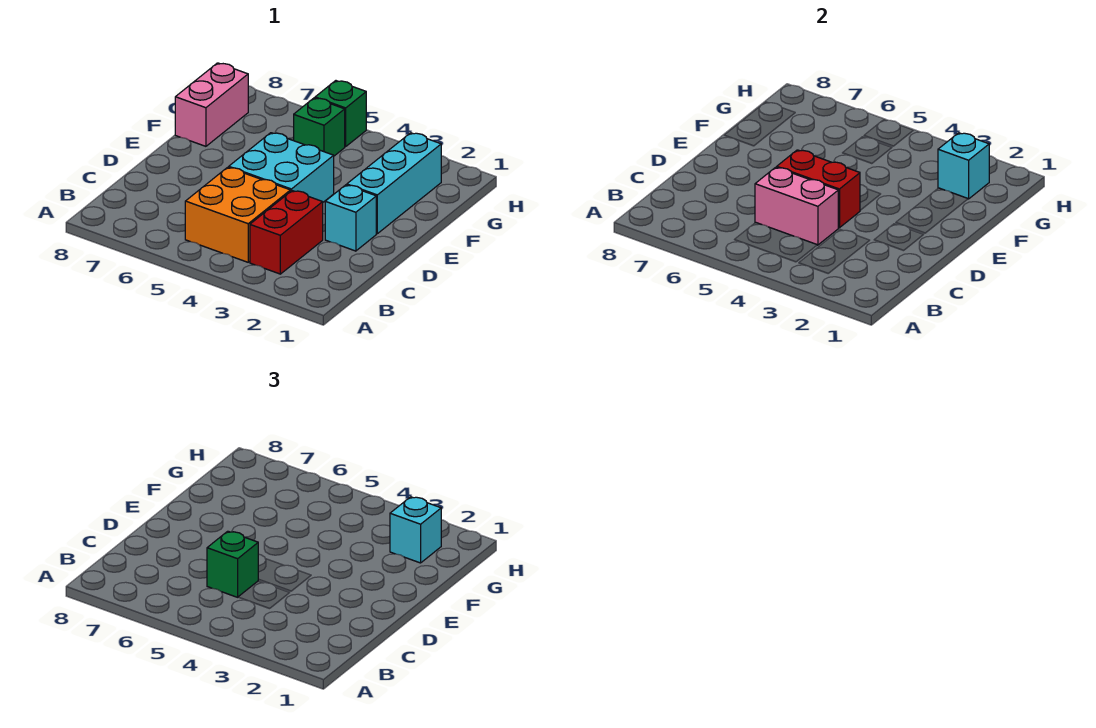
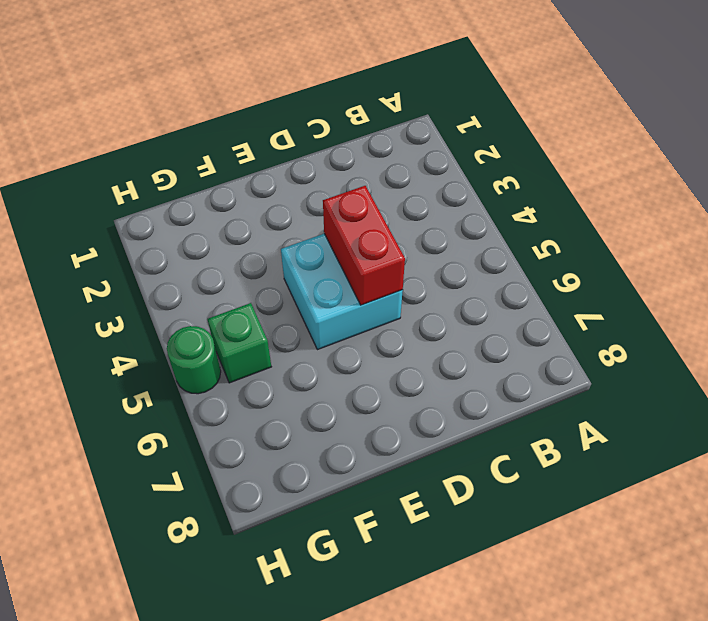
green round brick H5 level 1 -> green brick H5 level 1
none -> red brick B3:C3 level 1
none -> orange brick B4:C5 level 1
none -> cyan brick D2 level 1

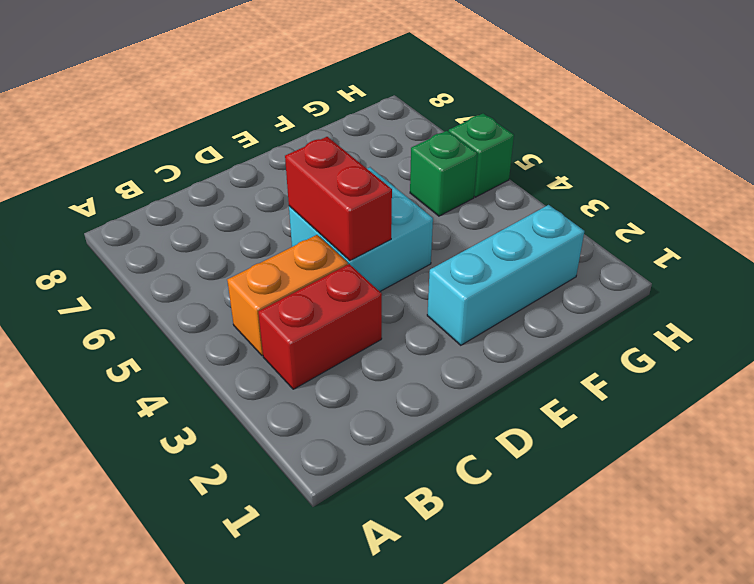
orange brick B4:C4 level 1 -> orange brick B4:C5 level 1
none -> cyan brick D2 level 1
none -> pink brick F8:G8 level 1
none -> pink brick C4:C5 level 2

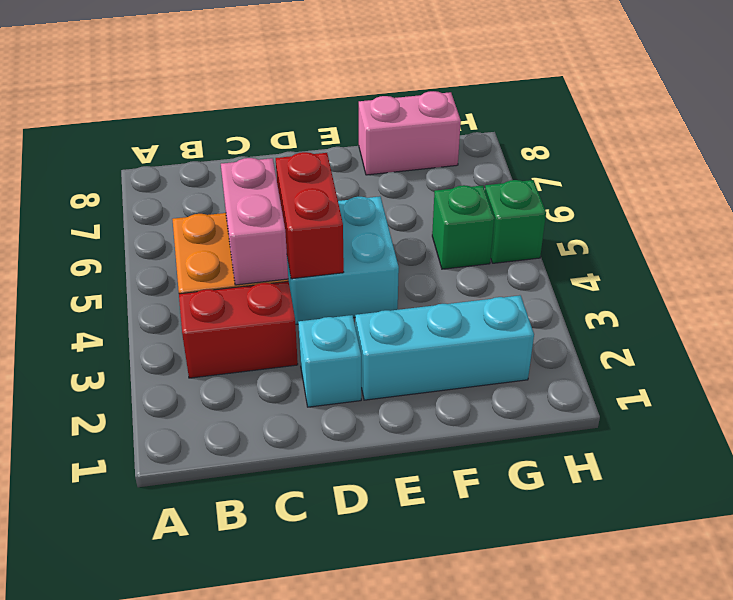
none -> cyan brick G2 level 2
none -> green brick C5 level 3
none -> cyan brick G2 level 3

